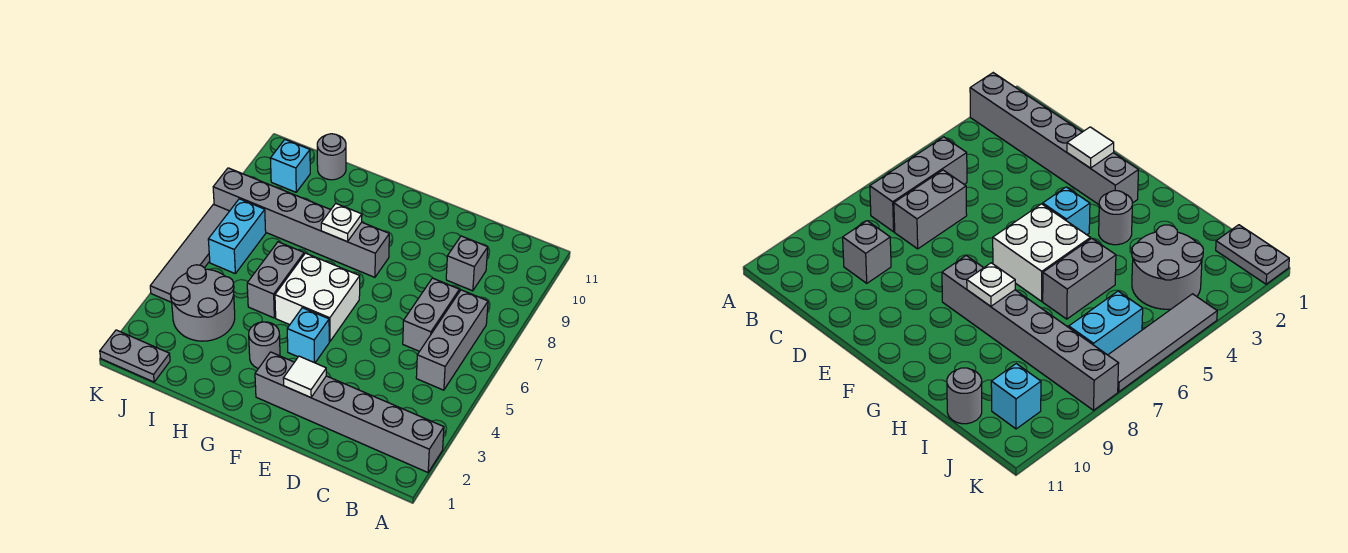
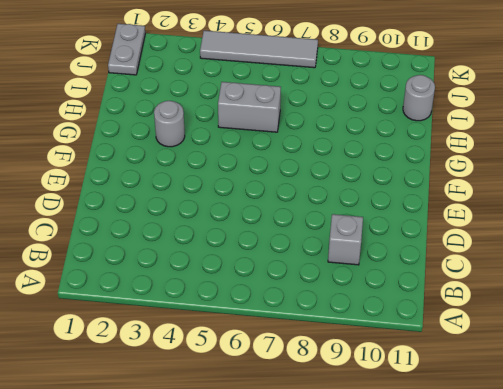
none -> grey brick A2:F2 level 1
none -> grey brick B5:B7 level 1
none -> grey brick C6:C7 level 1

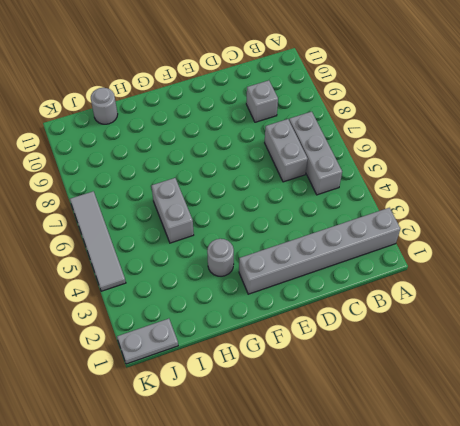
none -> cyan brick F4 level 1
none -> white brick F5:G6 level 1
none -> grey brick F8:K8 level 1

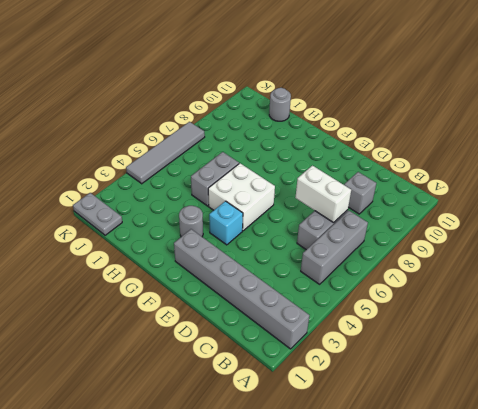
white brick C7:D7 level 2 -> none
none -> grey brick F8:K8 level 1
none -> grey round brick I3:J4 level 1
none -> cyan brick J6:J7 level 1

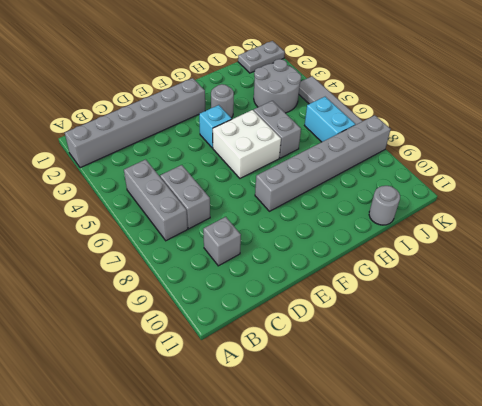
none -> cyan brick J10 level 1
none -> white tile E2 level 2
none -> white plate G8 level 2

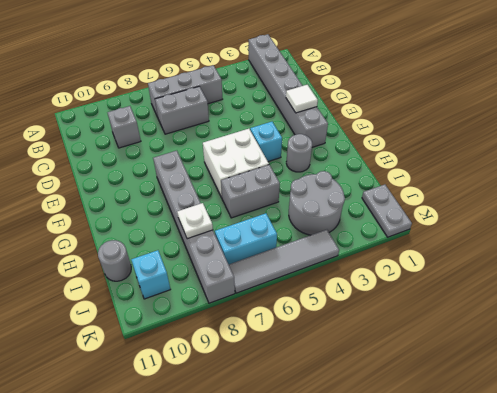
white plate I8 level 2 -> white plate G8 level 2

